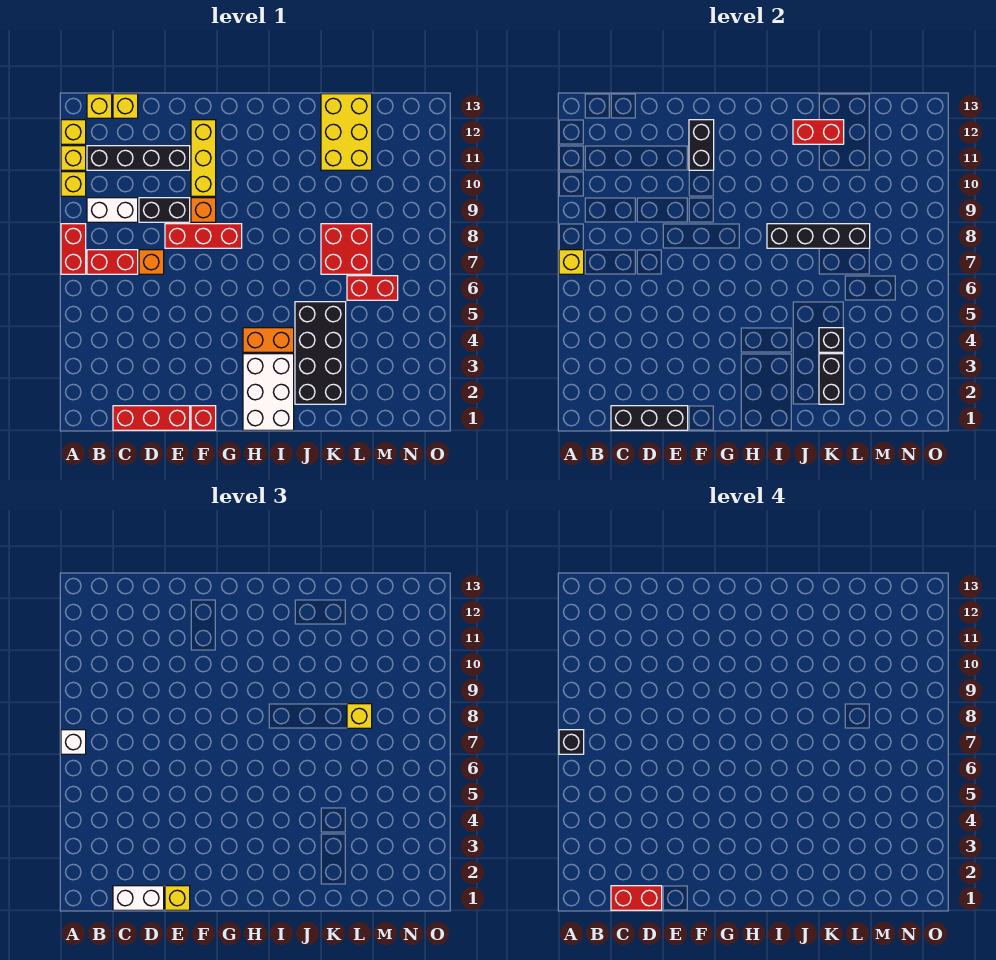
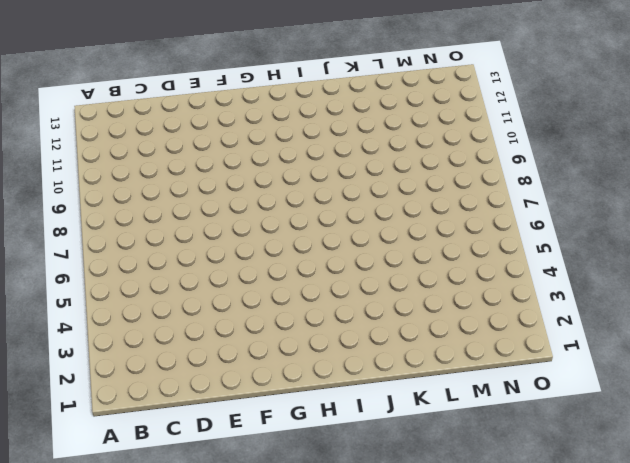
none -> red brick A7:A8 level 1
none -> yellow brick A10 level 1
none -> yellow brick A11 level 1
none -> yellow brick A12 level 1

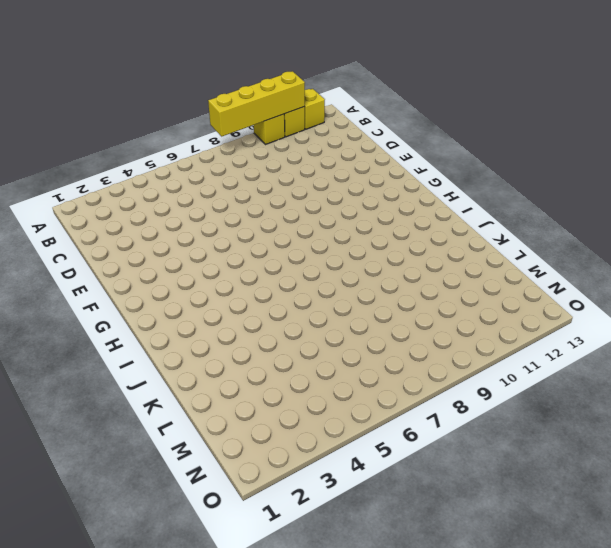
yellow brick A8:A11 level 2 -> none
none -> red brick A7:A8 level 1
none -> red brick B7:C7 level 1
none -> white brick B9:C9 level 1
none -> black brick B11:E11 level 1

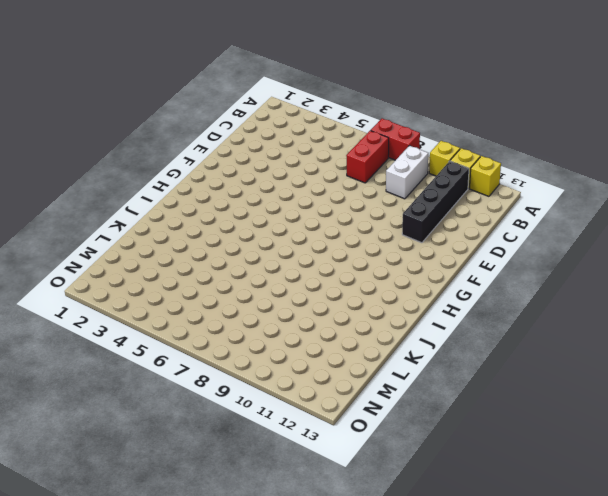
none -> yellow brick B13 level 1
none -> red brick C1:E1 level 1
none -> yellow brick C13 level 1
none -> orange brick D7 level 1

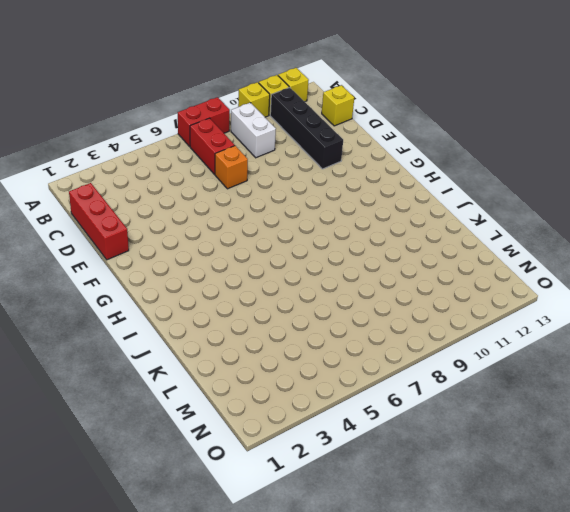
none -> yellow brick B13 level 1
none -> black brick D9:E9 level 1
none -> red brick E8:G8 level 1
none -> red brick F1 level 1

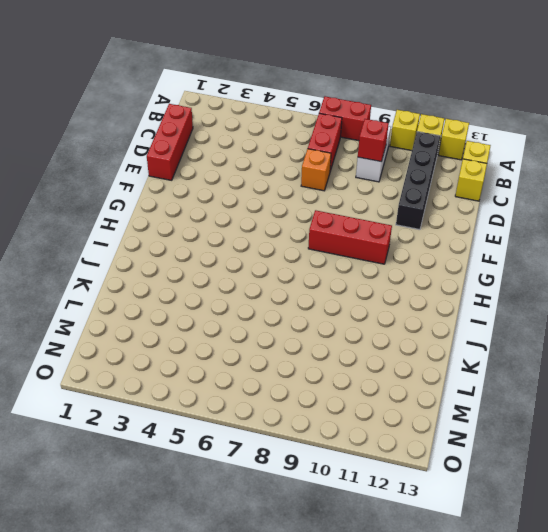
red brick C9 level 2 -> red brick F1 level 1
red brick G8:G10 level 1 -> red brick E8:G8 level 1
none -> black brick D9:E9 level 1
none -> orange brick F9 level 1
none -> yellow brick F10:F12 level 1
none -> white brick H1:I3 level 1

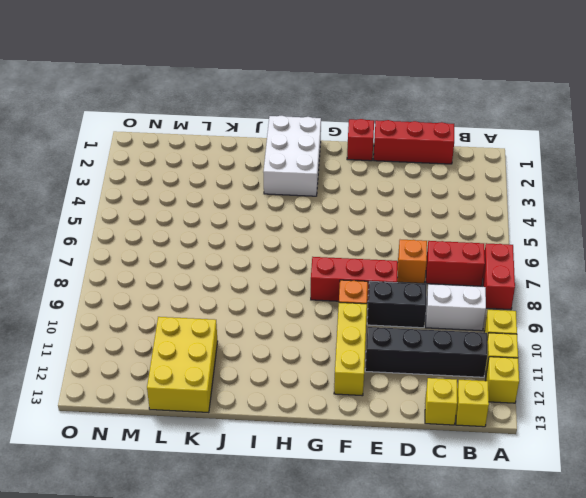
none -> orange brick H4:I4 level 1
none -> black brick J2:K5 level 1
none -> red brick K7:L8 level 1
none -> red brick L6:M6 level 1

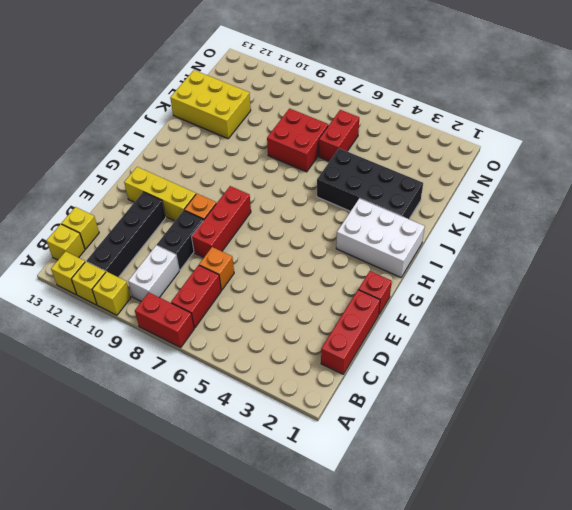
none -> orange brick H4:I4 level 1
none -> yellow brick A7 level 2
none -> black brick C1:E1 level 2
none -> black brick F11:F12 level 2

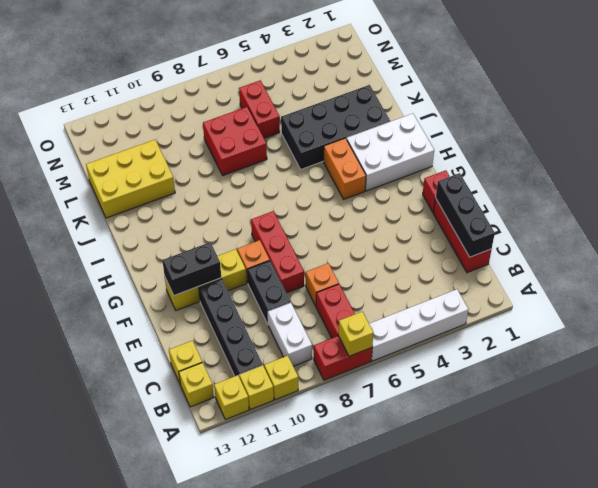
white brick A3:A6 level 1 -> none
none -> black brick I8:L8 level 2
none -> red brick J12:K12 level 2
none -> black brick K2:K3 level 2
none -> black brick K4 level 2

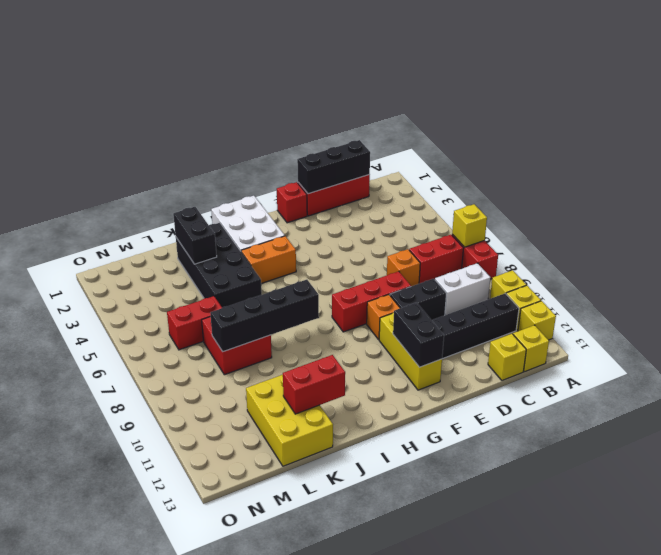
none -> black brick K4 level 2
none -> white brick A7 level 3
none -> white brick C1:D1 level 3
none -> yellow brick E1 level 3

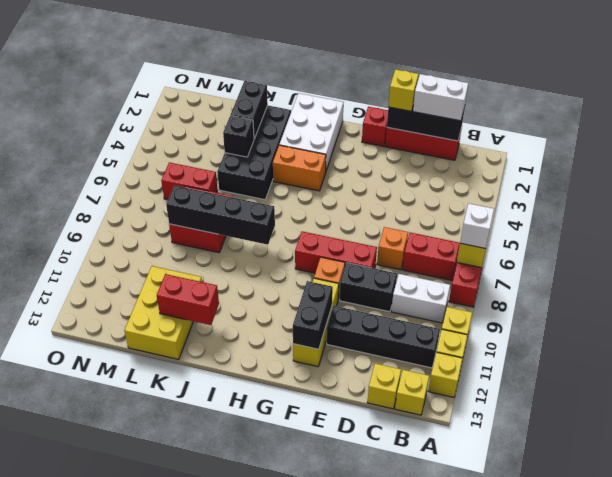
none -> yellow brick L8 level 3
none -> black brick A7 level 4
none -> red brick C1:D1 level 4

